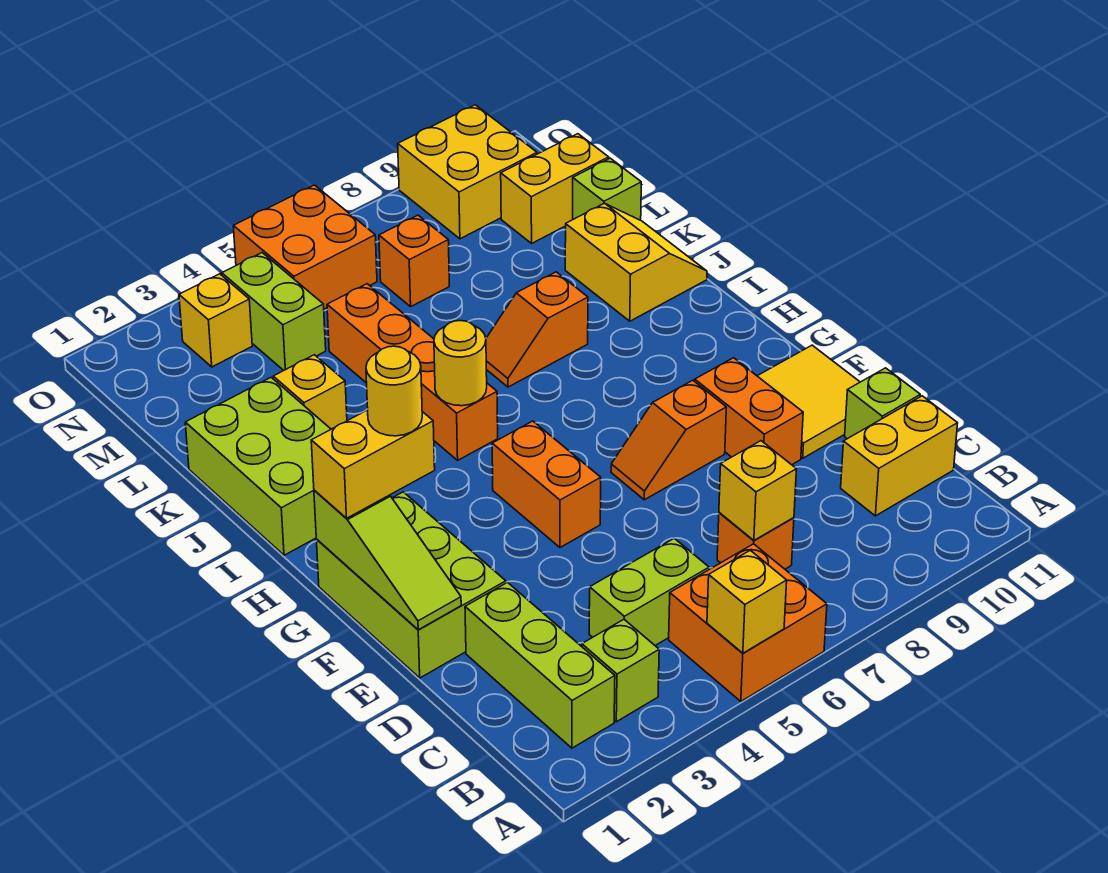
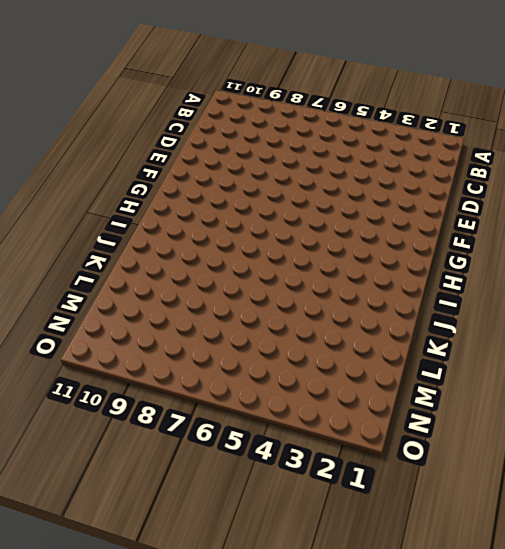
none -> orange brick A5:B6 level 1
none -> lime brick B2:D2 level 1
none -> lime brick B3 level 1
none -> lime brick C4:C5 level 1

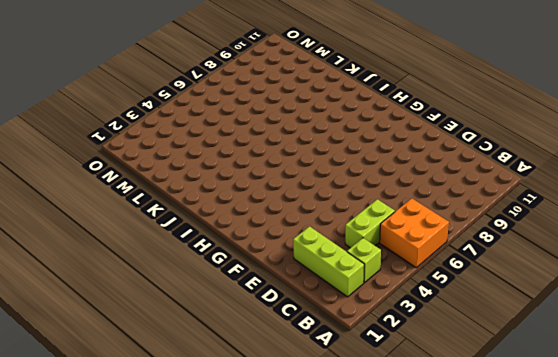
none -> orange brick C7 level 1
none -> yellow brick C10:C11 level 1
none -> lime brick D11 level 1
none -> lime brick E1:G2 level 1

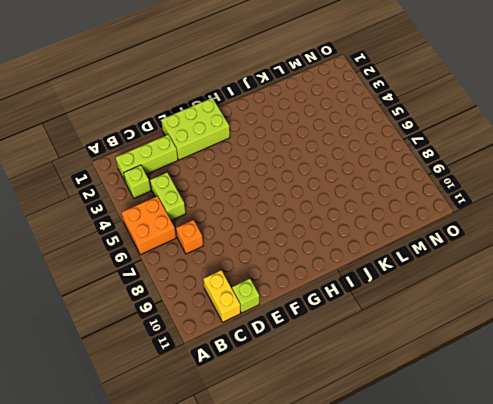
none -> orange brick E9:F9 level 1
none -> yellow tile E10:F11 level 1
none -> orange brick F5:G5 level 1
none -> orange slope F7:F8 level 1 top 8

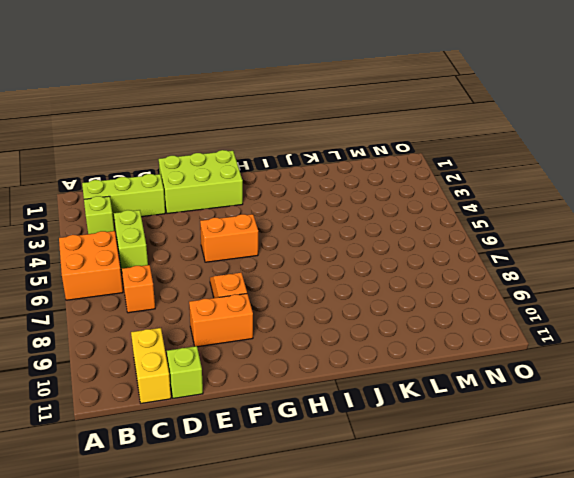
none -> yellow tile E10:F11 level 1
none -> lime brick I1:K2 level 1
none -> orange brick I5:L5 level 1
none -> orange slope J7:J8 level 1 top 8

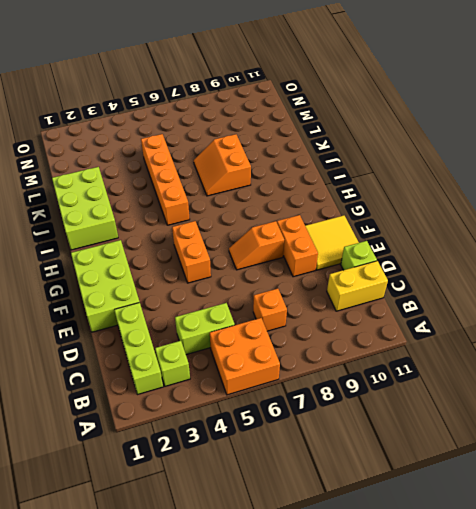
orange slope J7:K8 level 1 top 8 -> orange slope J7:J8 level 1 top 8
none -> yellow slope J10:K11 level 1 top 10
none -> yellow brick K3 level 1
none -> lime brick L11 level 1
none -> lime brick M4:N4 level 1

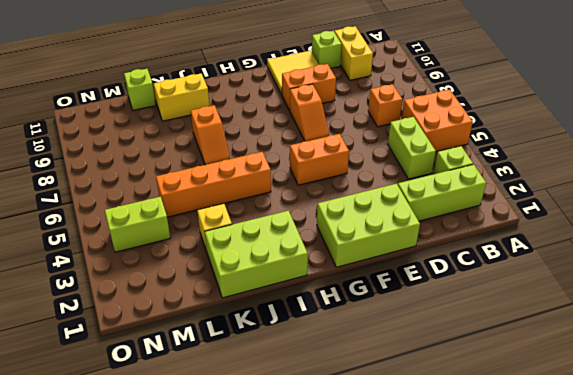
none -> orange brick M7 level 1
none -> yellow brick M10:M11 level 1
none -> yellow brick N3 level 1
none -> orange brick N5:O6 level 1

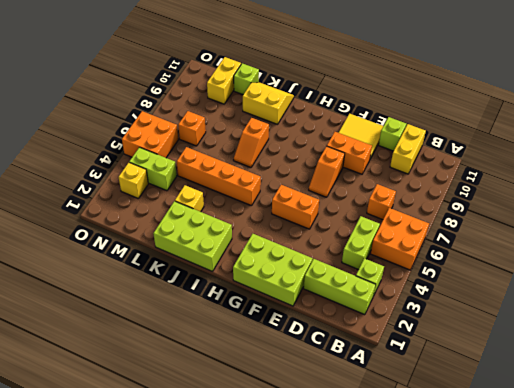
none -> yellow brick N9:O10 level 1
none -> yellow brick A5 level 2
none -> yellow brick C7 level 2
none -> lime slope E1:G1 level 2 top G

